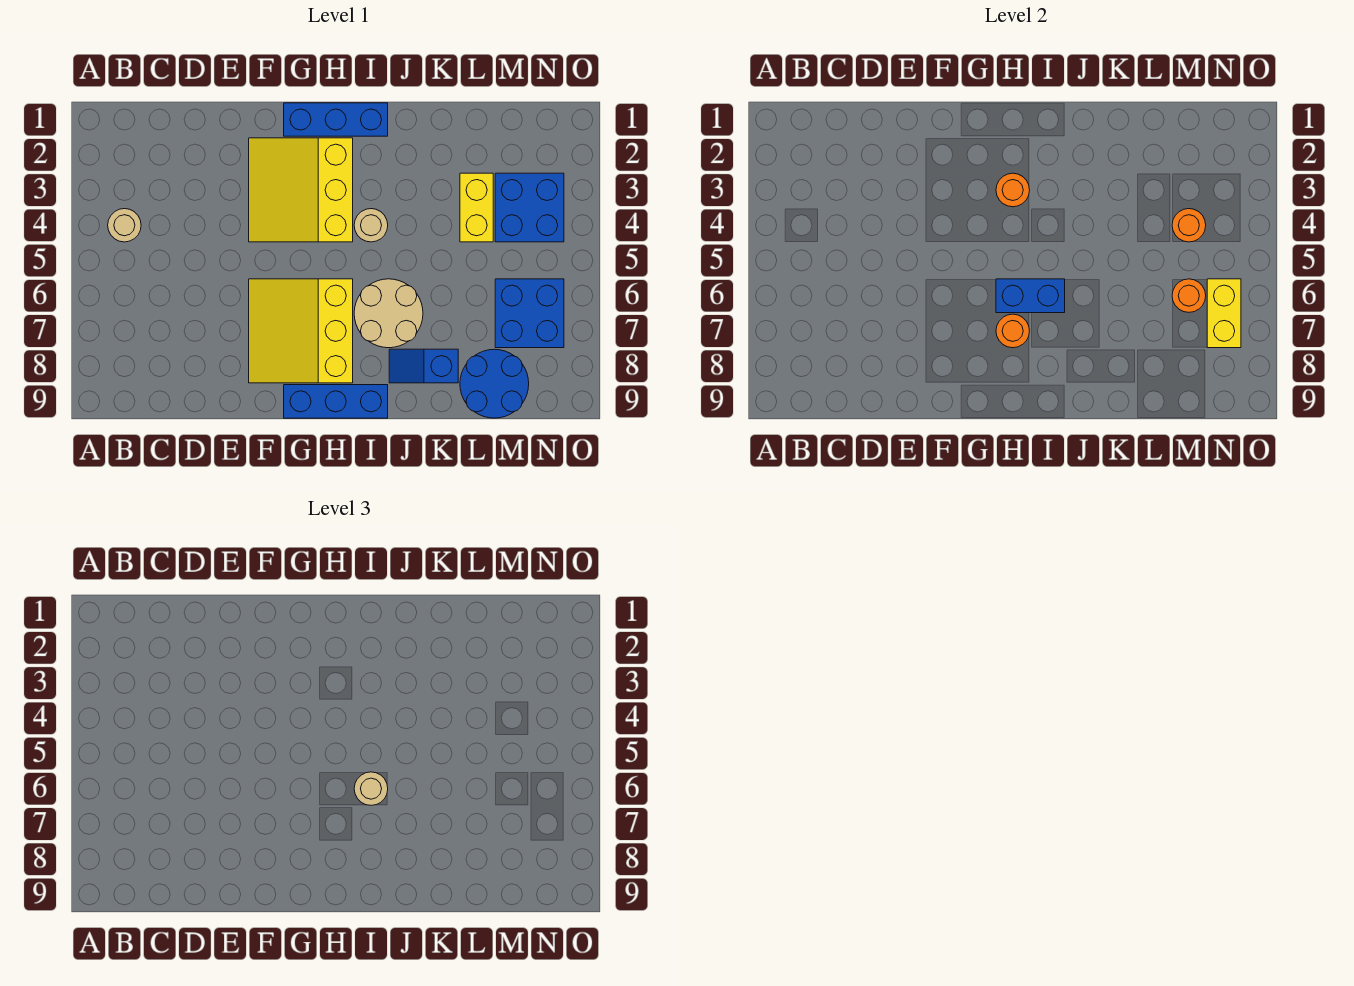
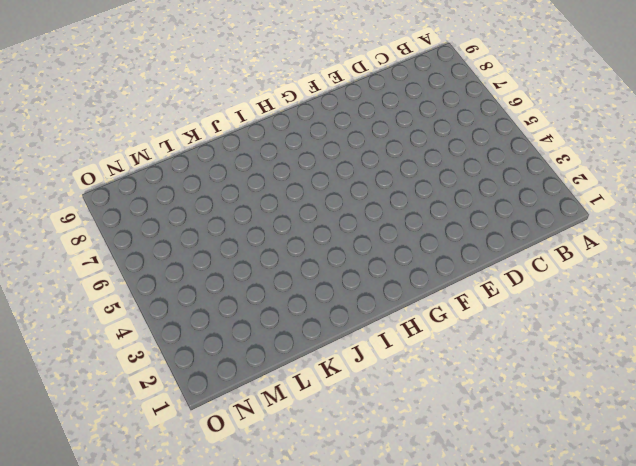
none -> tan round brick B4 level 1
none -> yellow slope F2:H4 level 1 top H
none -> yellow slope F6:H8 level 1 top H

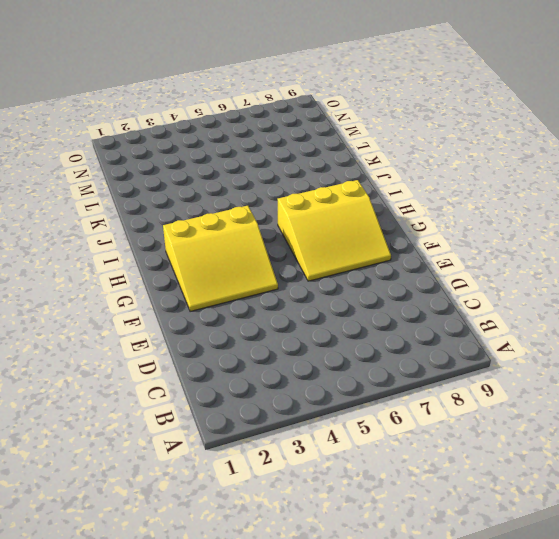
none -> tan round brick B4 level 1
none -> blue brick G1:I1 level 1
none -> blue brick G9:I9 level 1

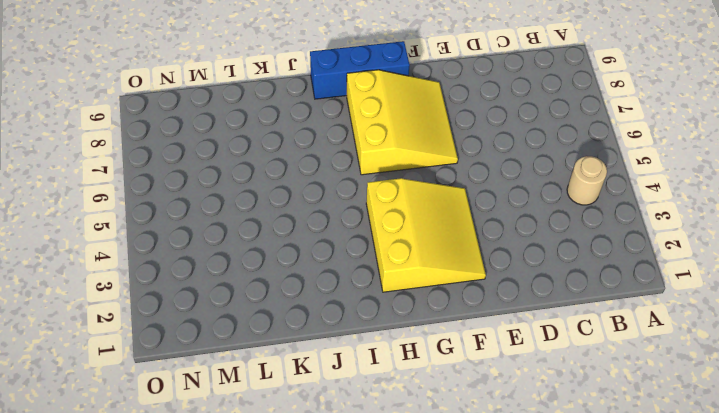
none -> blue brick G1:I1 level 1
none -> tan round brick I4 level 1
none -> tan round brick I6:J7 level 1

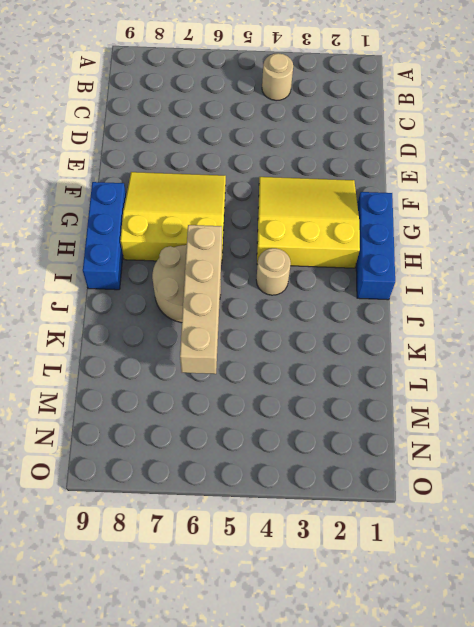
tan brick I6:L6 level 2 -> blue brick H6:I6 level 2
none -> blue slope J8:K8 level 1 top K
none -> yellow brick L3:L4 level 1
none -> blue round brick L8:M9 level 1

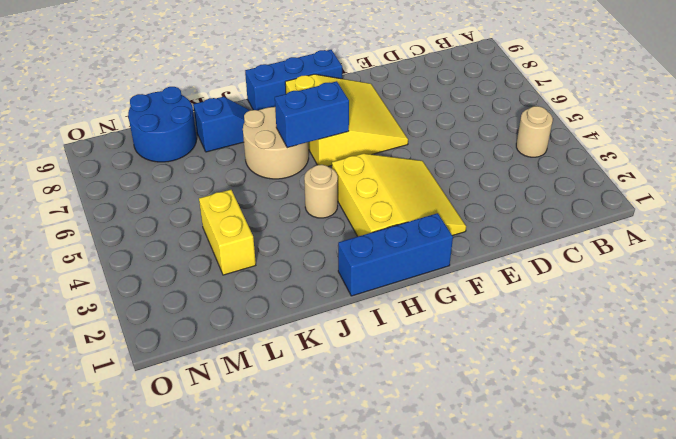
none -> blue brick M3:N4 level 1
none -> blue brick M6:N7 level 1
none -> orange round brick H3 level 2

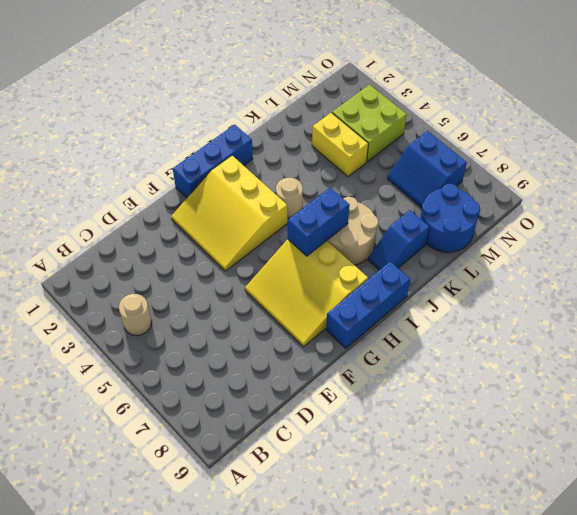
lime brick M3:N4 level 1 -> blue brick M3:N4 level 1
blue slope M6:N7 level 1 top N -> blue brick M6:N7 level 1
none -> orange round brick H3 level 2
none -> orange round brick H7 level 2
none -> orange round brick M4 level 2

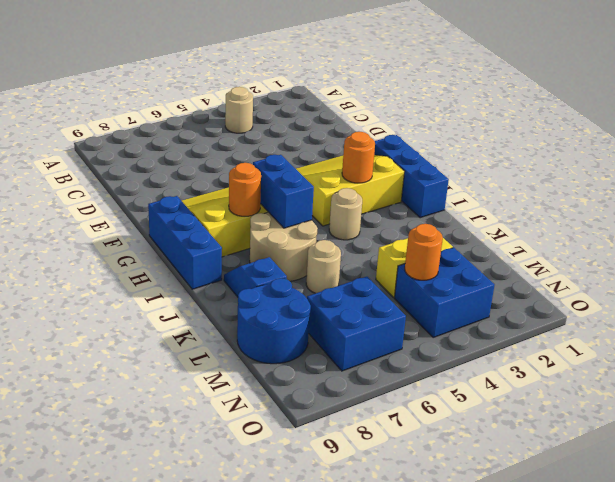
tan round brick K6 level 1 -> tan round brick I6 level 3
none -> orange round brick M6 level 2
none -> yellow brick N6:N7 level 2

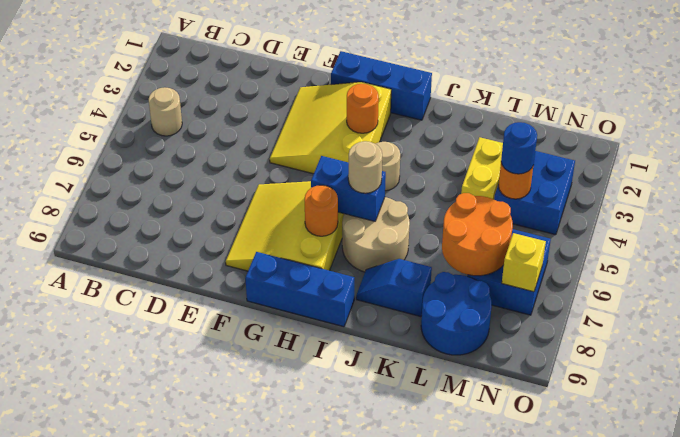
orange round brick L6:M7 level 2 -> orange round brick M6 level 2
blue round brick M4 level 3 -> none
yellow brick N7 level 2 -> yellow brick N6:N7 level 2

